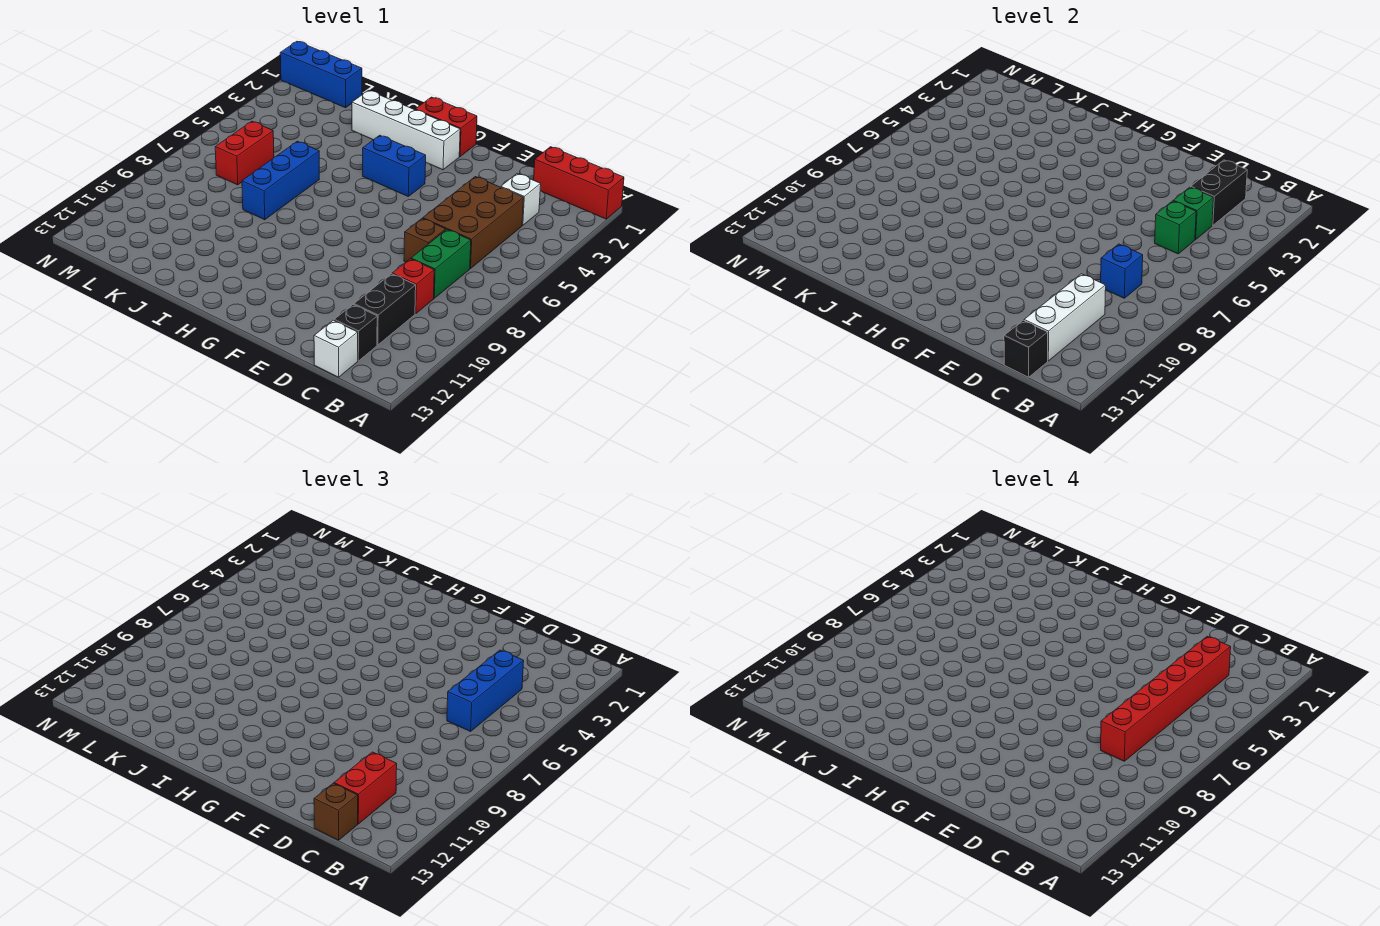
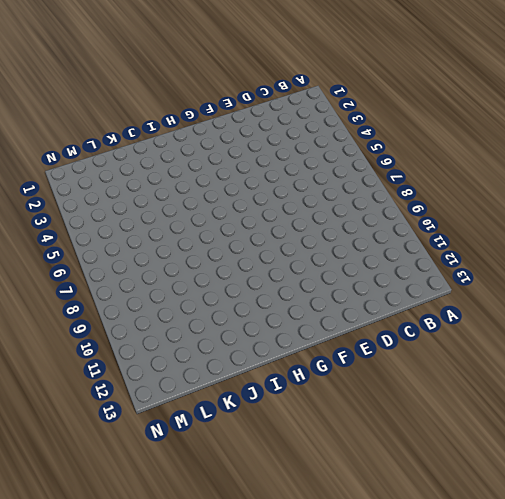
none -> red brick A1:C1 level 1
none -> white brick C3 level 1
none -> brown brick C4:D6 level 1

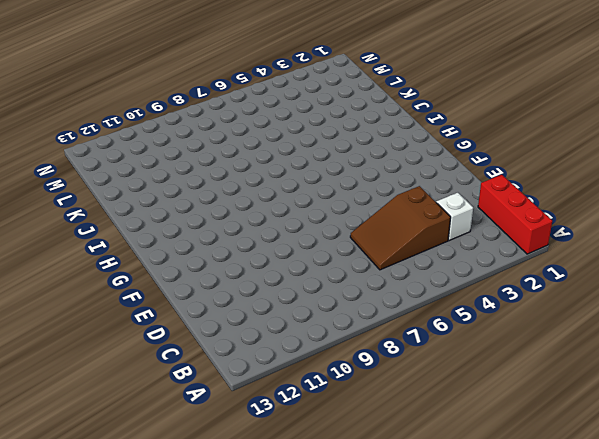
brown slope C4:D6 level 1 top 4 -> brown brick C4:D6 level 1
none -> green brick C7:C8 level 1
none -> red brick C9 level 1
none -> black brick C10:C11 level 1

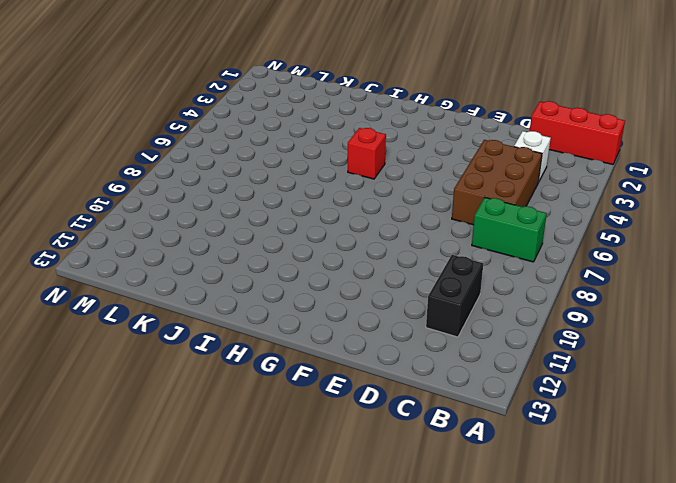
green brick B7:C7 level 1 -> green brick C7:C8 level 1
red brick H5 level 1 -> red brick C9 level 1
none -> black brick C12 level 1
none -> white brick C13 level 1
none -> brown brick D7 level 1

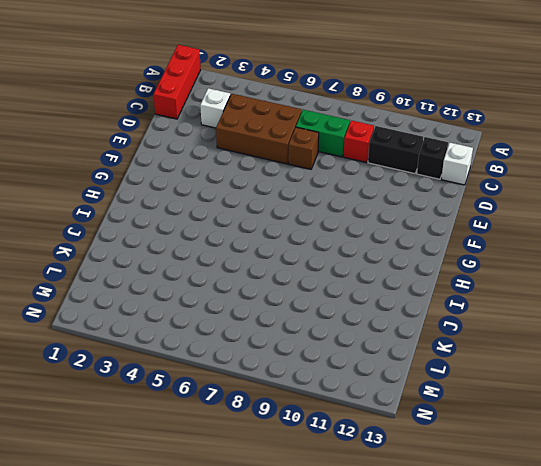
none -> red brick G1:H1 level 1
none -> white brick G2:J2 level 1
none -> blue brick G4:H4 level 1

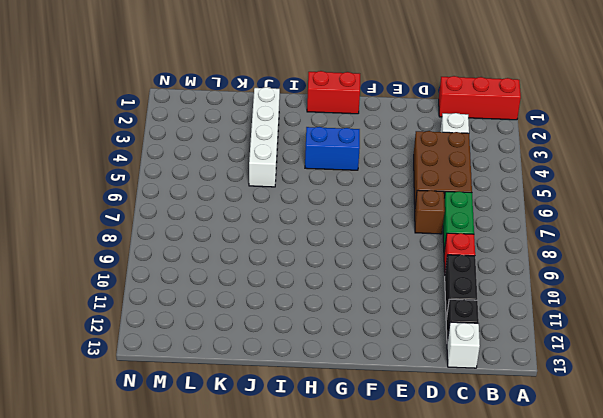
white brick J2:J5 level 1 -> white brick G2:J2 level 1
none -> blue brick J6:J8 level 1
none -> blue brick L1:N1 level 1
none -> red brick L6:L7 level 1

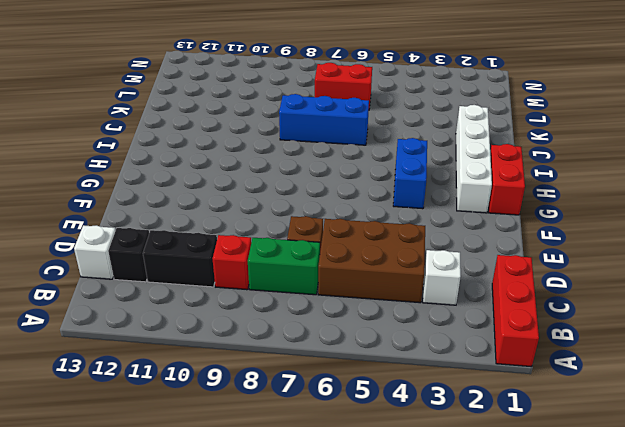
none -> blue brick L1:N1 level 1
none -> black brick C2:C3 level 2
none -> green brick C4 level 2

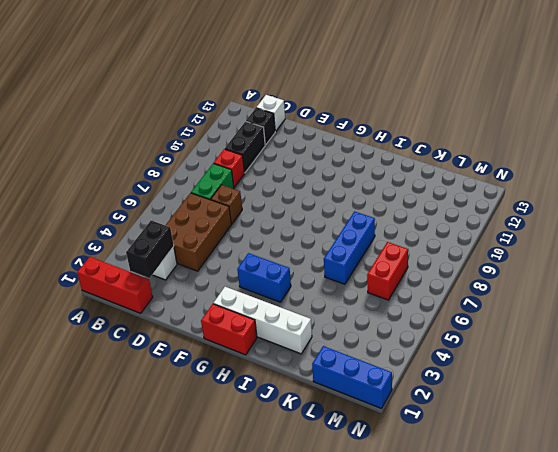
none -> green brick C4 level 2
none -> green brick C5 level 2
none -> blue brick C8 level 2

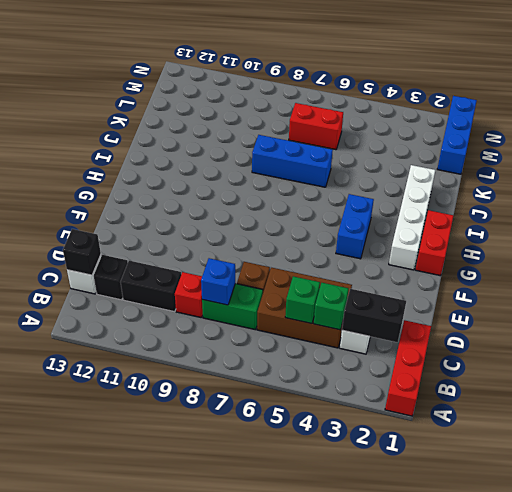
none -> white brick C10:C12 level 2
none -> blue brick C4:C6 level 3
none -> red brick C11:C12 level 3

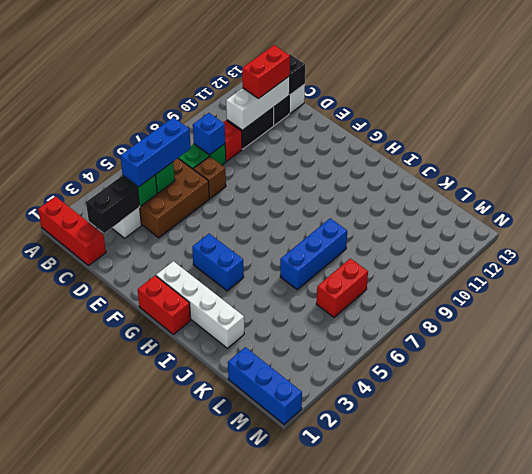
none -> brown brick C13 level 3
none -> red brick C3:C8 level 4

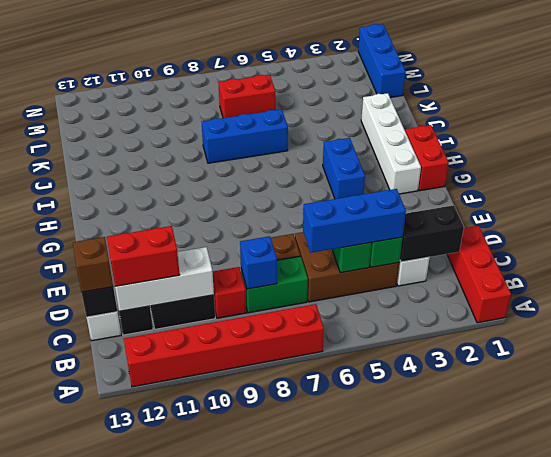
red brick A7:A12 level 1 -> red brick C3:C8 level 4

